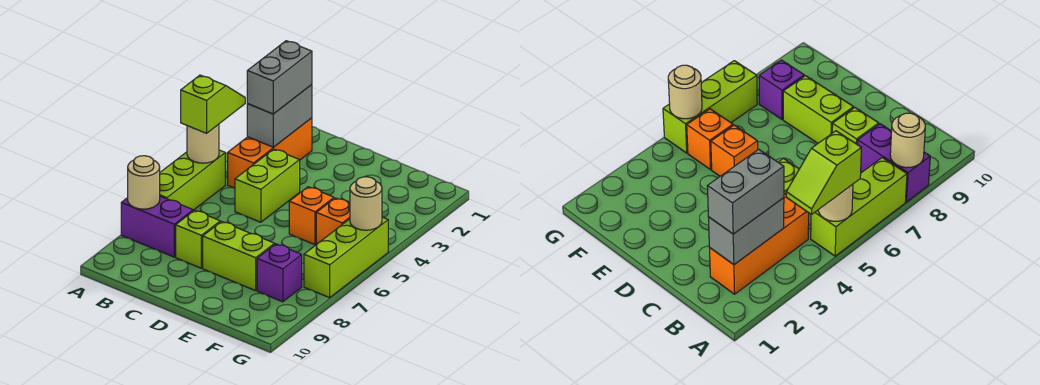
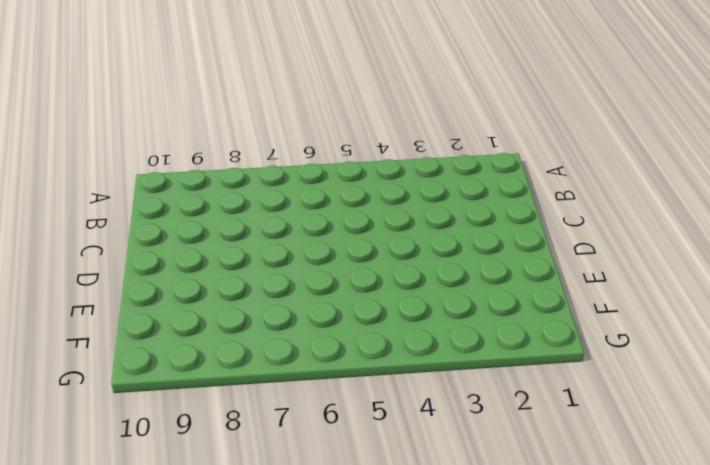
none -> lime brick A5:A7 level 1
none -> purple brick A8:B8 level 1
none -> orange brick B2:B4 level 1

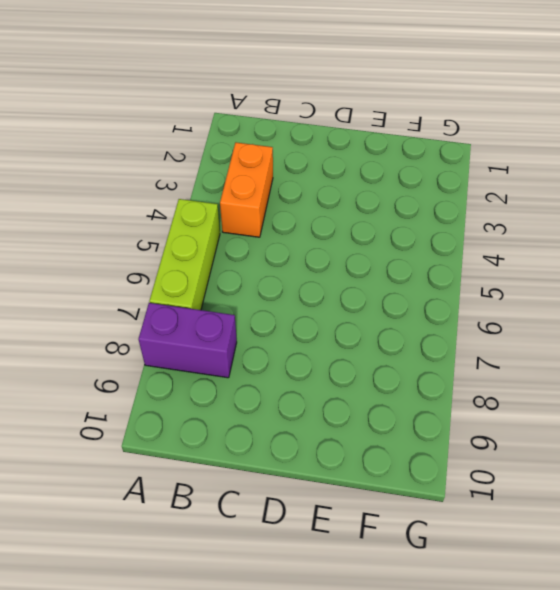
orange brick B3:B4 level 1 -> orange brick B2:B4 level 1
none -> lime brick C4:C5 level 1
none -> lime brick C8 level 1
none -> lime brick D8:E8 level 1

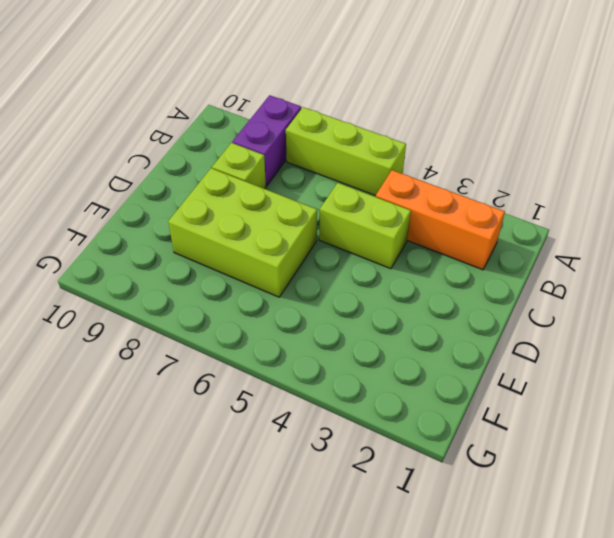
lime brick D6:E8 level 1 -> lime brick D8:E8 level 1
none -> orange brick E5 level 1
none -> orange brick F5 level 1
none -> purple brick F8 level 1

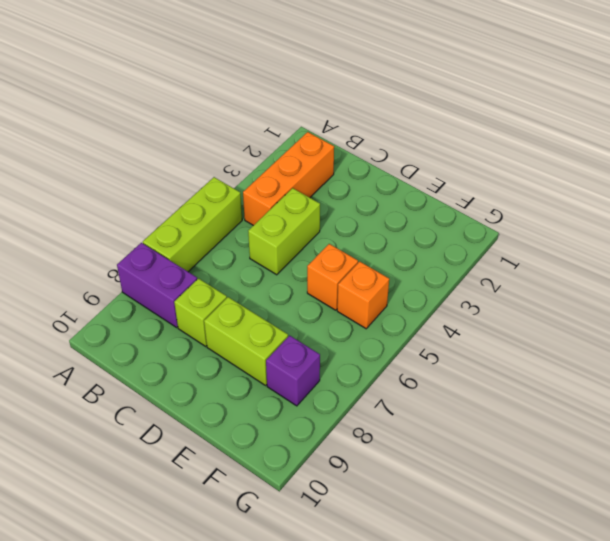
none -> lime brick G5:G7 level 1
none -> tan round brick A5 level 2
none -> tan round brick A8 level 2

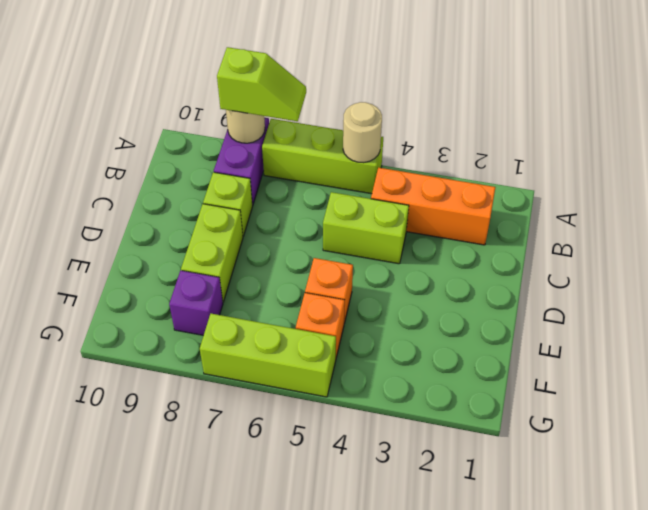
lime slope A7:A8 level 3 top 8 -> lime slope A4:A5 level 3 top 5
none -> grey brick B2:B3 level 2
none -> tan round brick G5 level 2
none -> grey brick B2:B3 level 3

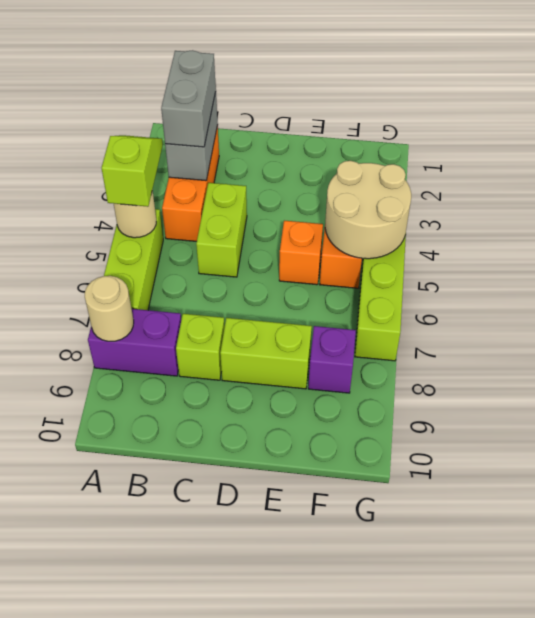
tan round brick F4:G5 level 2 -> tan round brick G5 level 2

